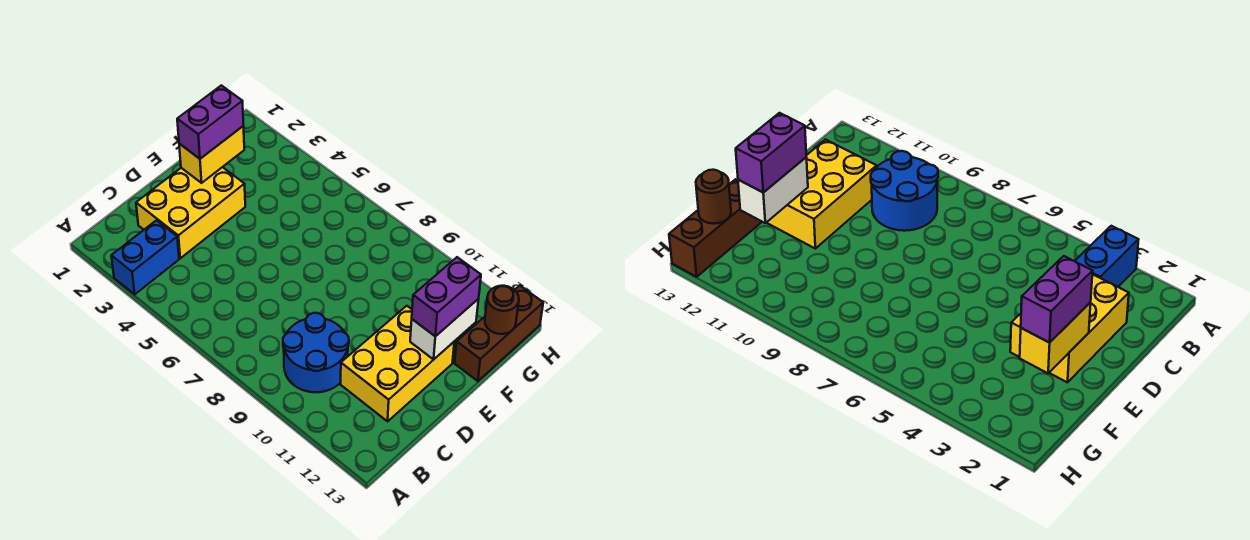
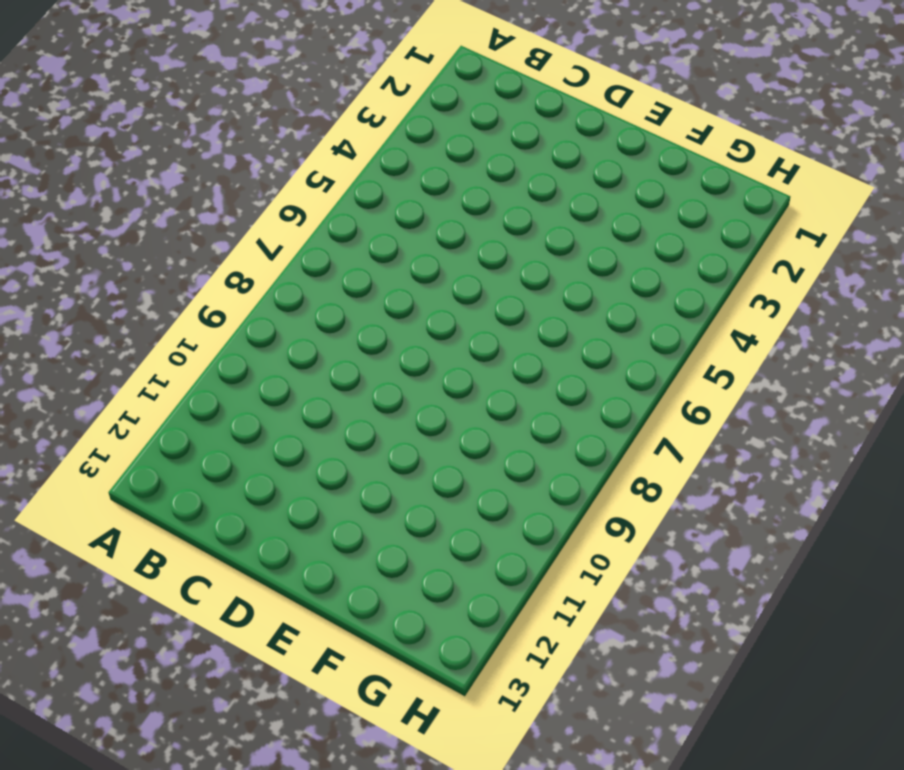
none -> blue brick A3:B3 level 1
none -> blue round brick B9:C10 level 1

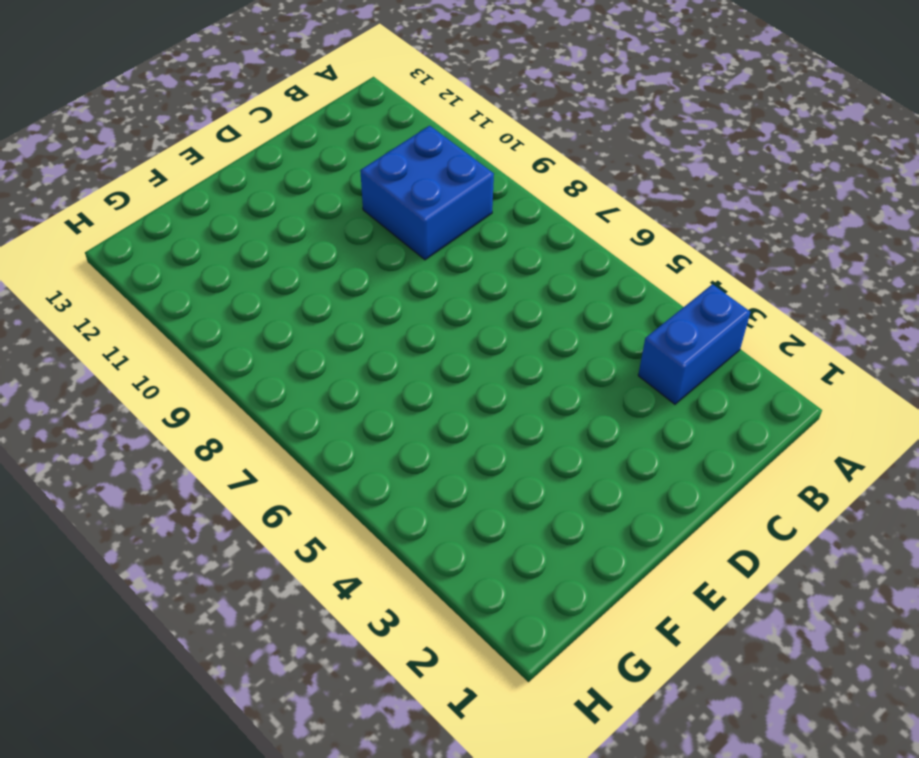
blue brick B9:C10 level 1 -> blue round brick B9:C10 level 1
none -> yellow brick C2:E3 level 1
none -> yellow brick C11:E12 level 1

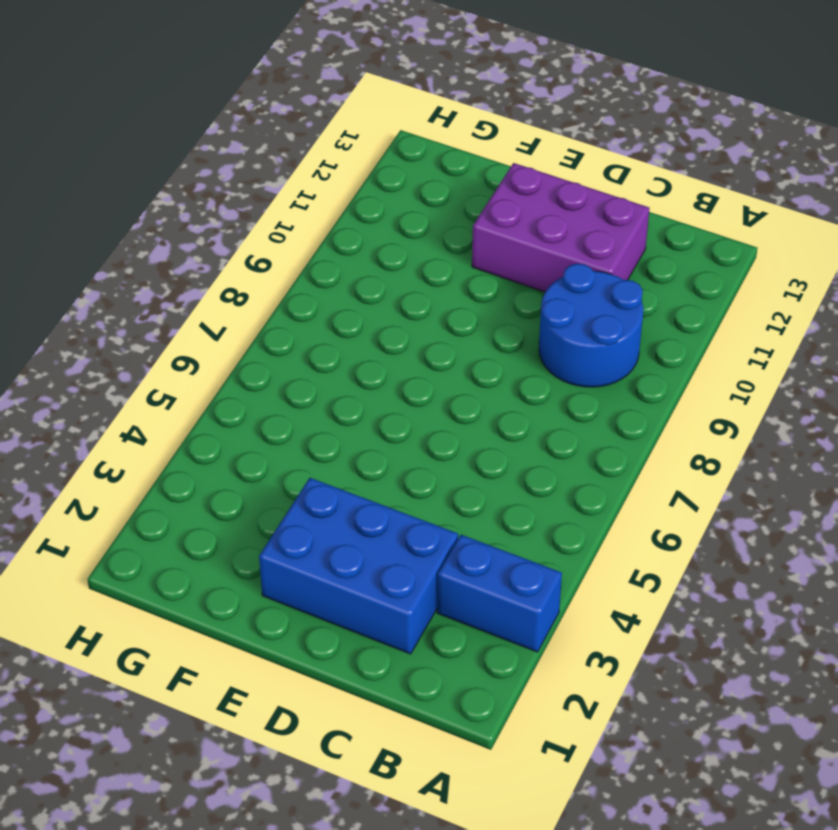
blue brick C2:E3 level 1 -> yellow brick C2:E3 level 1
purple brick C11:E12 level 1 -> yellow brick C11:E12 level 1
none -> brown brick F13:H13 level 1
none -> yellow brick E2:F2 level 2

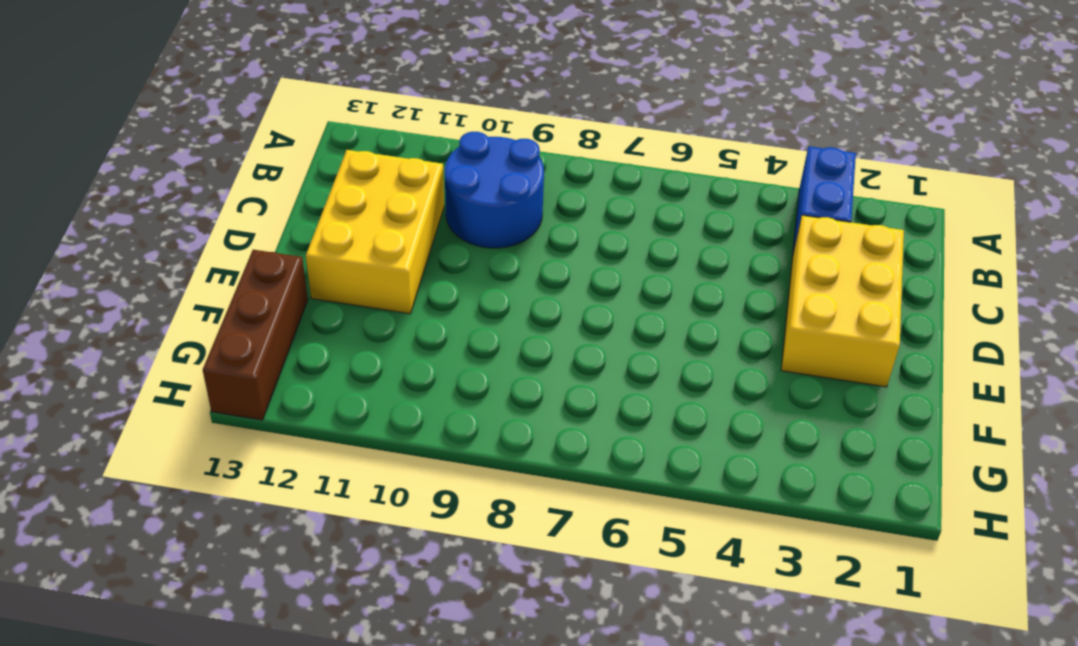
none -> yellow brick E2:F2 level 2
none -> white brick E12:F12 level 2

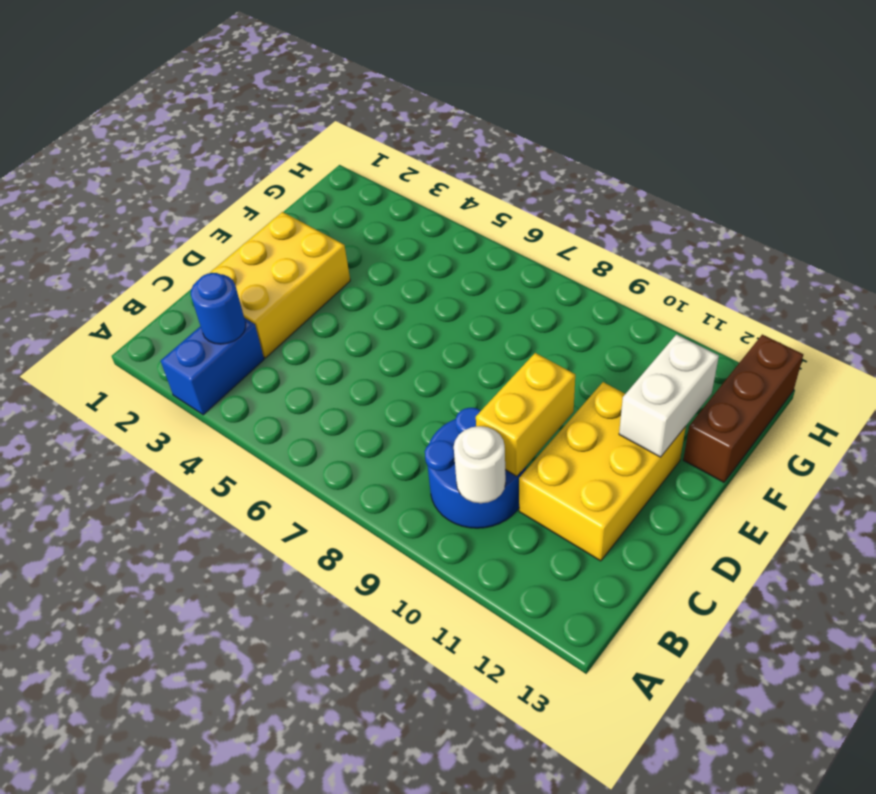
blue round brick B3 level 2 -> none
white round brick B10 level 2 -> none
yellow brick C10:D10 level 2 -> yellow brick E2:F2 level 2
none -> brown round brick G13 level 2
none -> purple brick E2:F2 level 3

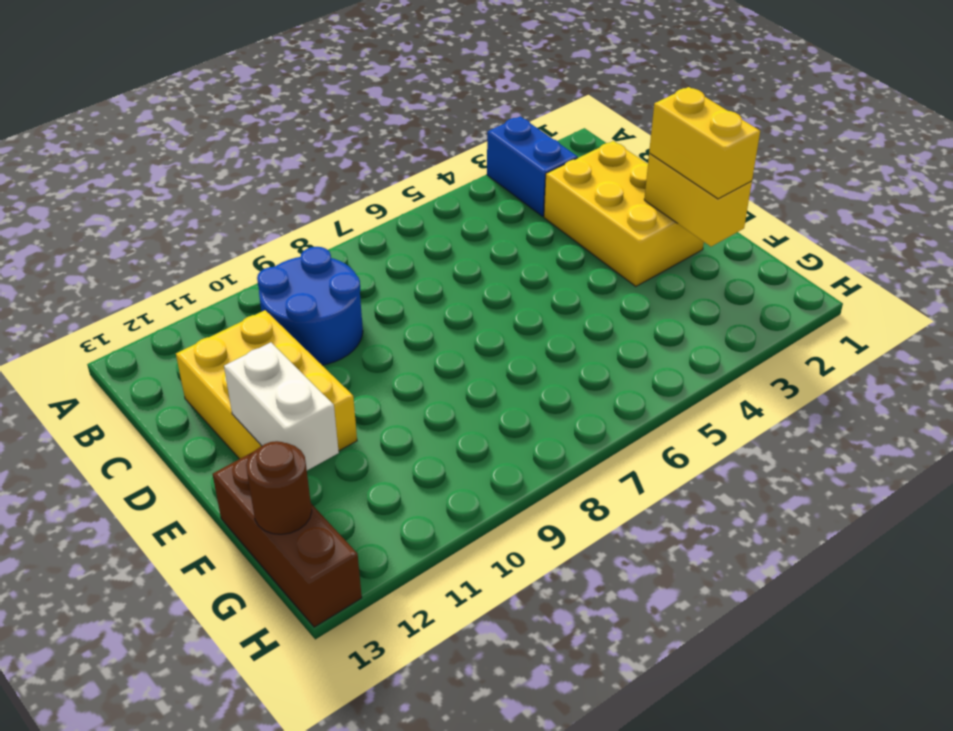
yellow brick E2:F2 level 3 -> purple brick E2:F2 level 3
none -> purple brick E12:F12 level 3

